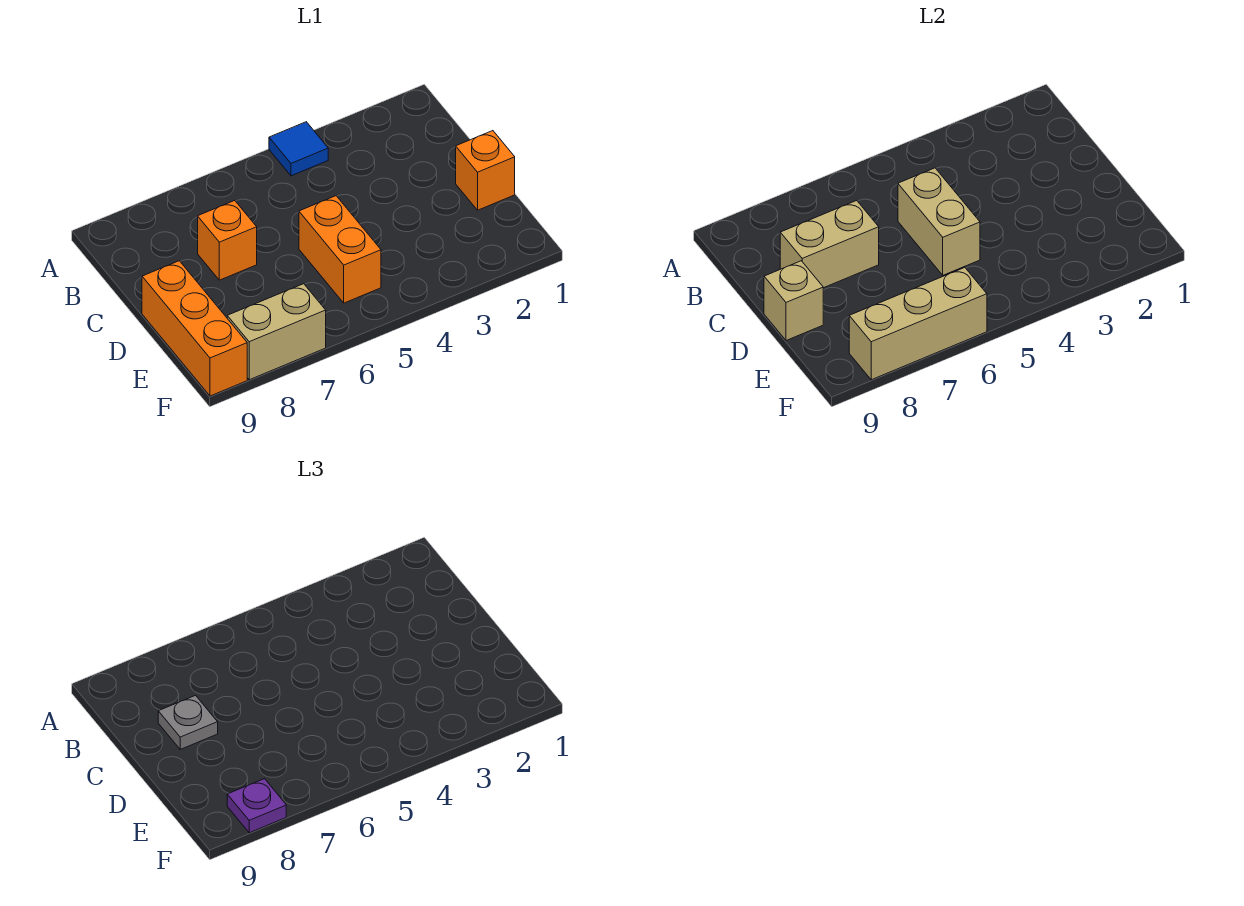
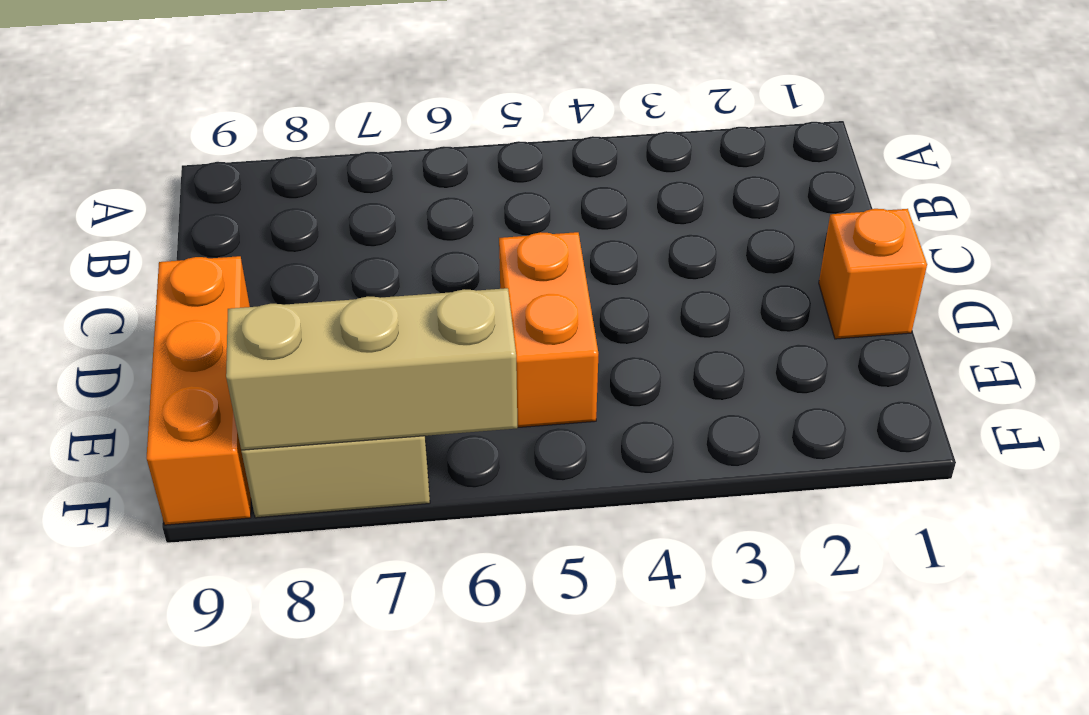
none -> blue tile A4 level 1
none -> orange brick C7 level 1
none -> tan brick C5:D5 level 2

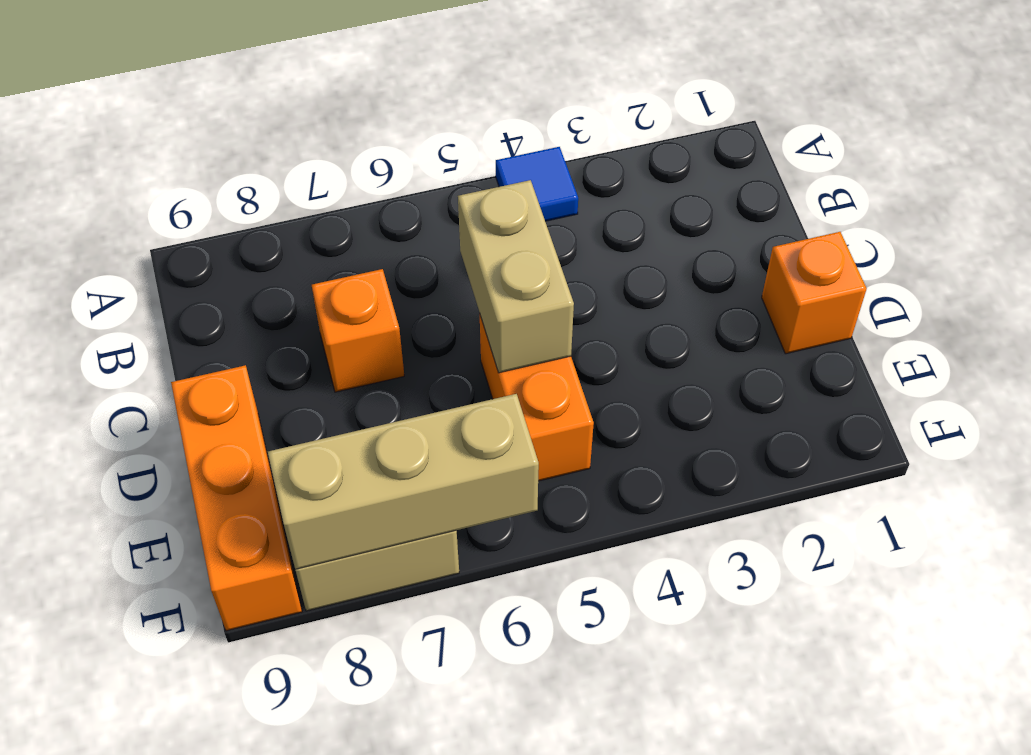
none -> tan brick C7:C8 level 2
none -> tan brick D9 level 2
none -> grey plate C8 level 3

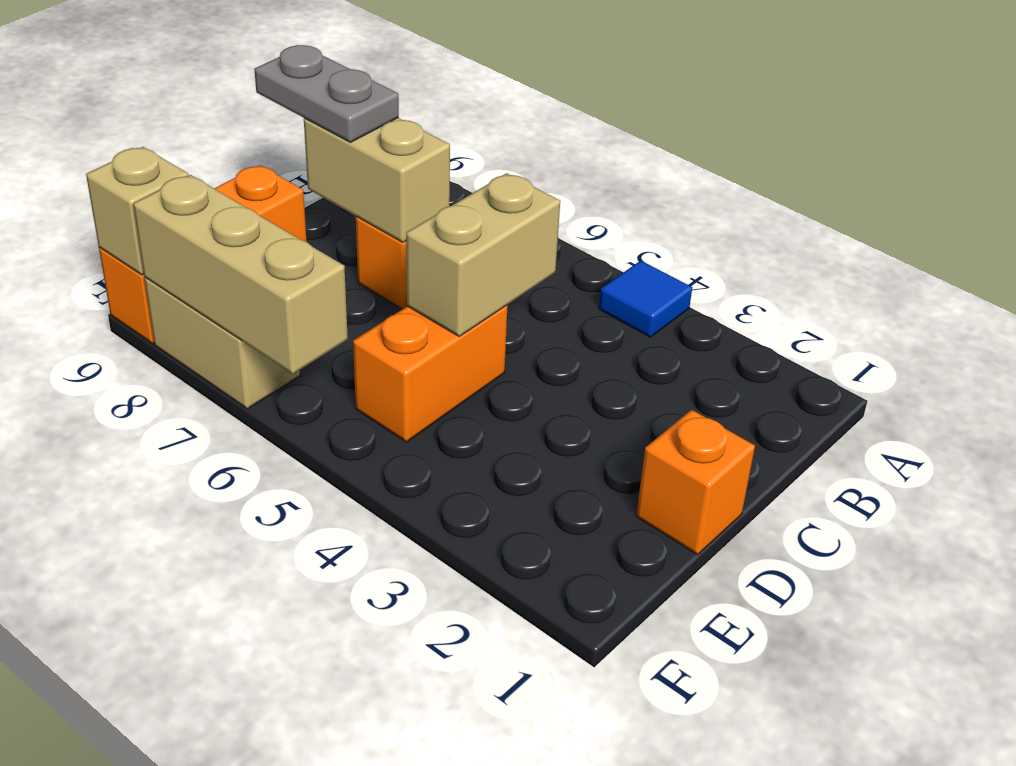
grey plate C8:C9 level 3 -> grey plate C8 level 3
tan brick F9 level 2 -> tan brick D9 level 2
none -> purple plate F8 level 3

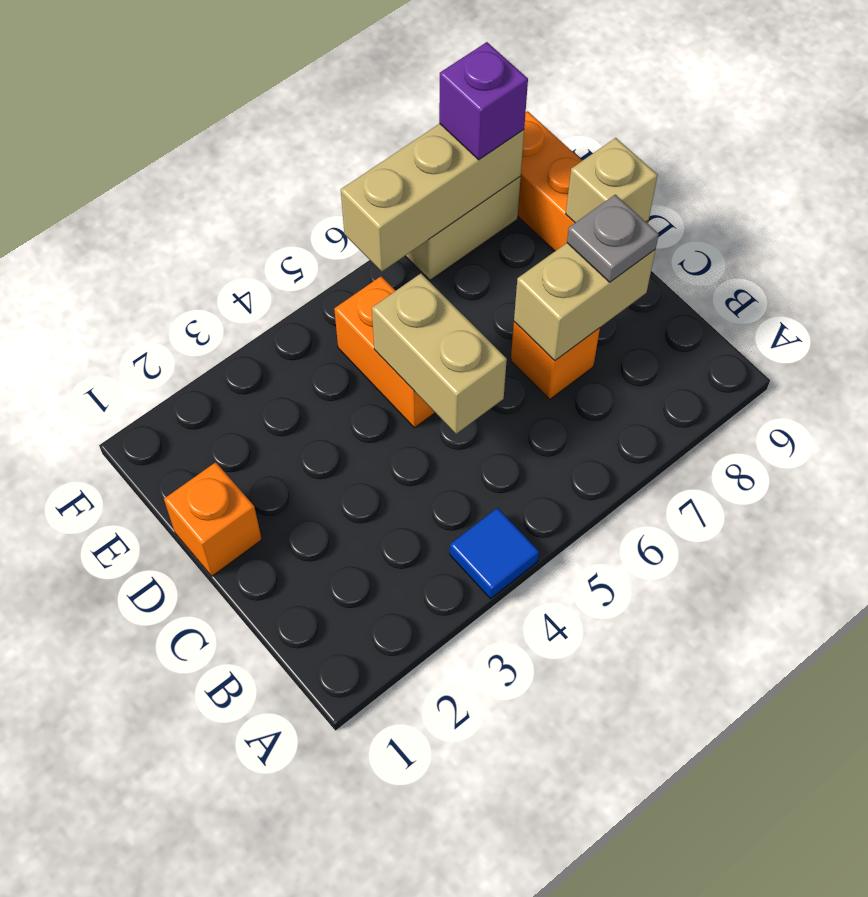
purple brick F8 level 3 -> purple plate F8 level 3

